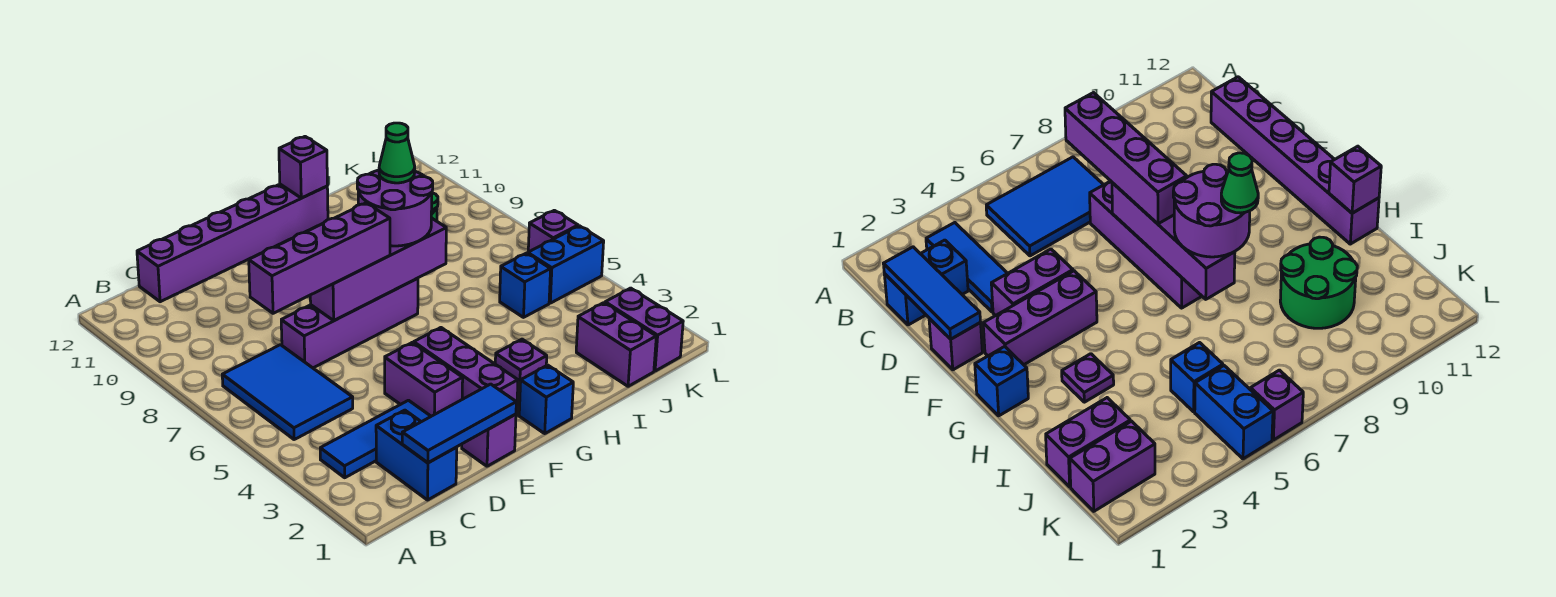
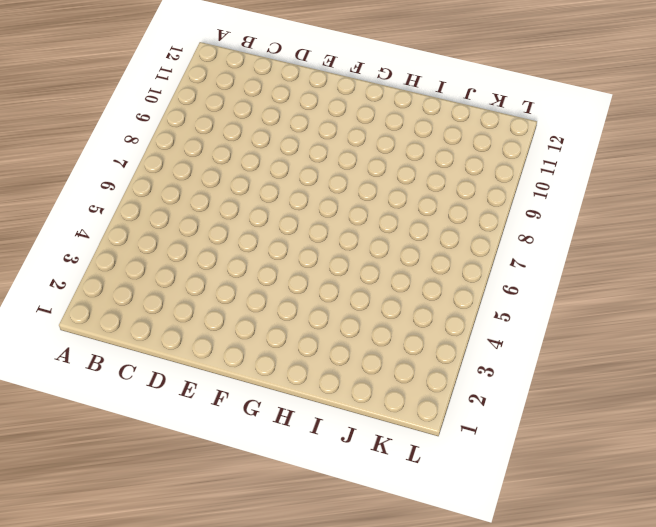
none -> blue tile B3:D3 level 1
none -> blue tile B5:C7 level 1
none -> blue brick C1:C2 level 1

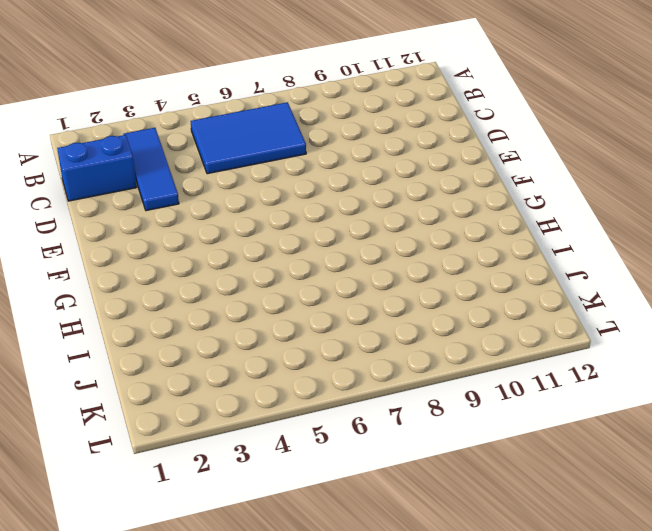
none -> purple brick C12:H12 level 1
none -> purple brick D7:G7 level 1
none -> purple brick E1 level 1

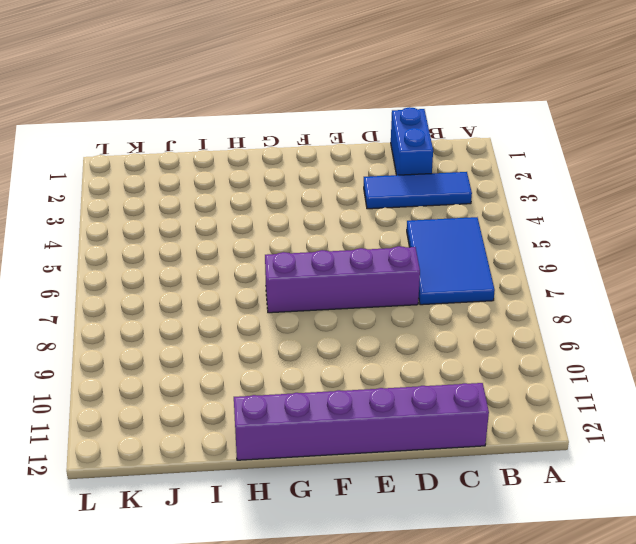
none -> purple brick E1 level 1
none -> purple brick E3:E4 level 1
none -> purple brick F2:F4 level 1

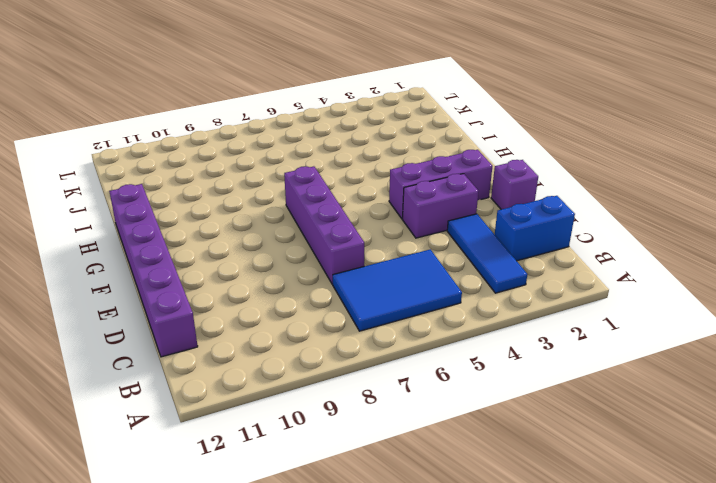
none -> blue brick G1 level 1
none -> purple plate H3 level 1
none -> green round brick I9:J10 level 1

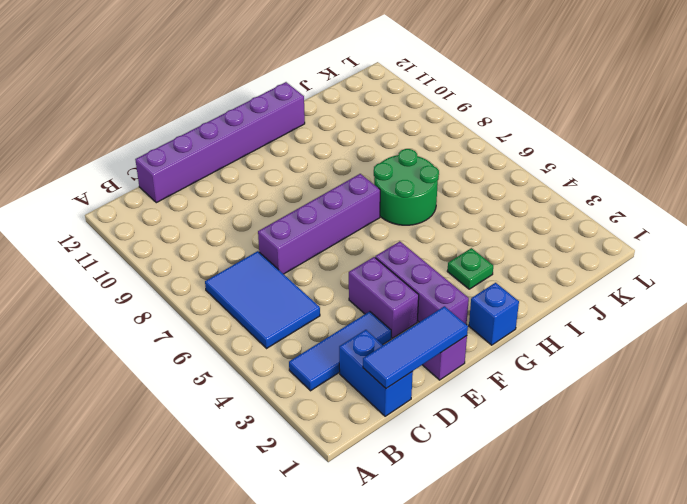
green plate H3 level 1 -> purple plate H3 level 1
green round brick H6:I7 level 1 -> green round brick I9:J10 level 1
none -> purple brick J1:J2 level 1
none -> blue brick J5 level 1
none -> purple brick K1:K2 level 1

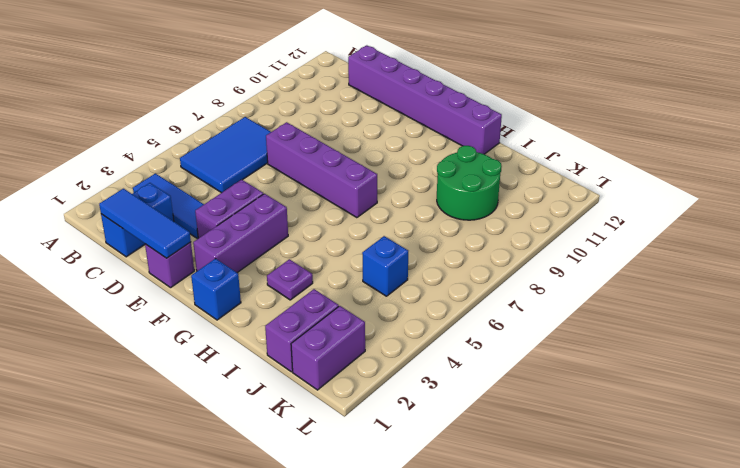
none -> blue brick K5:L5 level 1
none -> purple brick L6 level 1
none -> purple brick E7:H7 level 2

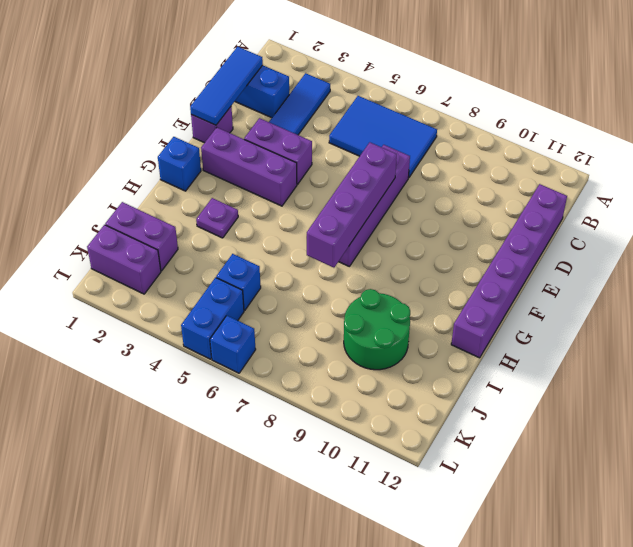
blue brick L6 level 1 -> purple brick L6 level 1
none -> purple brick H12 level 2
none -> purple brick C7:F7 level 3
none -> purple round brick G7:H8 level 3

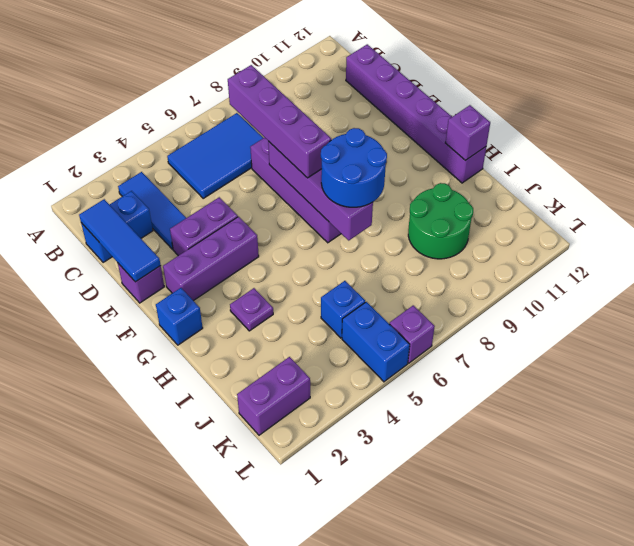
blue round brick G7:H8 level 3 -> purple round brick G7:H8 level 3
none -> purple brick J1:J2 level 1
none -> green cone H8 level 4

